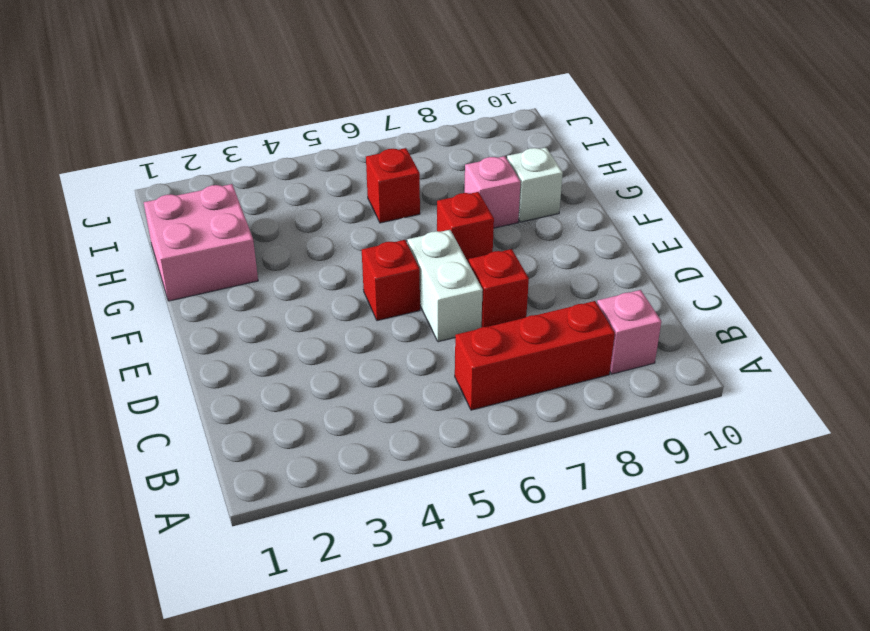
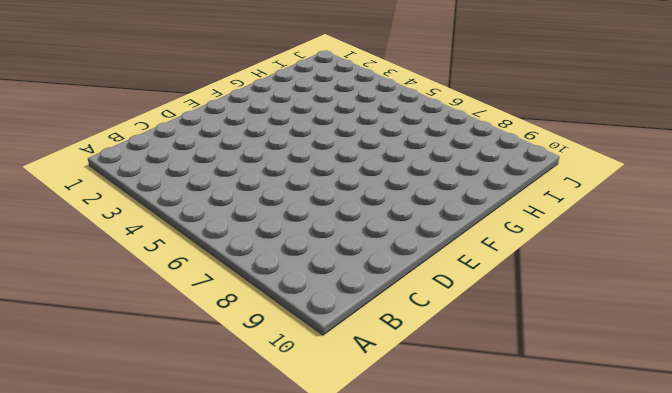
none -> red brick B6:B8 level 1
none -> pink brick B9 level 1

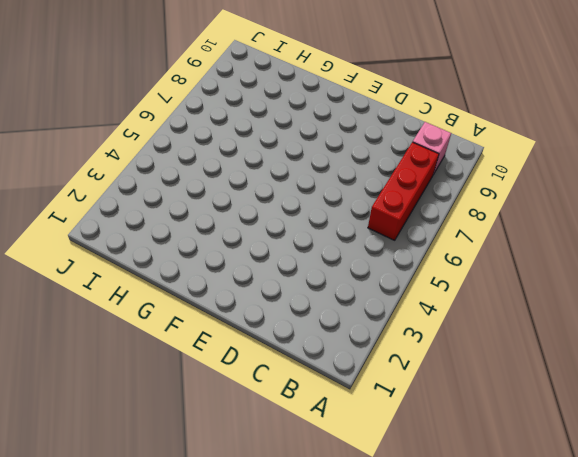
none -> white brick D6:E6 level 1
none -> red brick D7 level 1

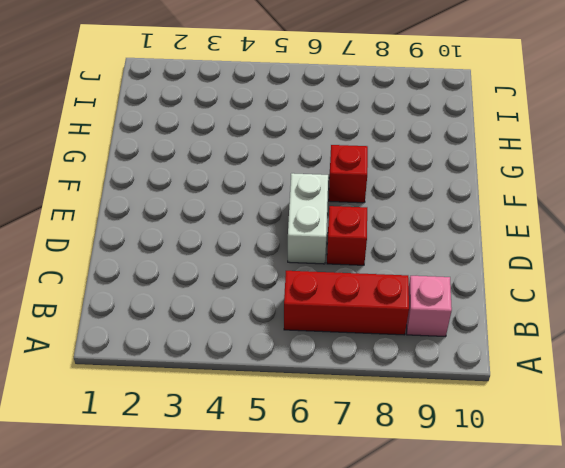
none -> red brick E5 level 1
none -> pink brick G1:H2 level 1

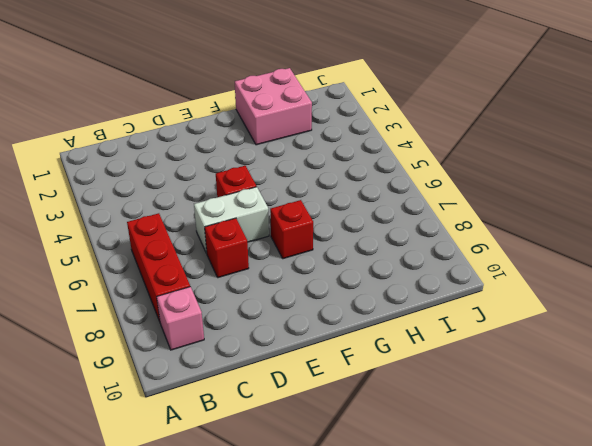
none -> pink brick G8 level 1
none -> white brick G9 level 1

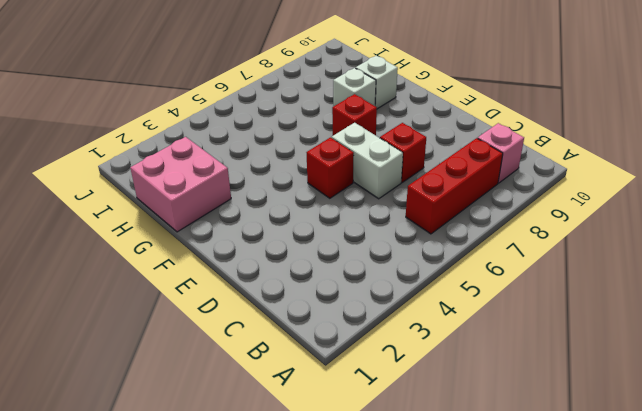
white brick G8 level 1 -> pink brick G8 level 1
none -> red brick H6 level 1

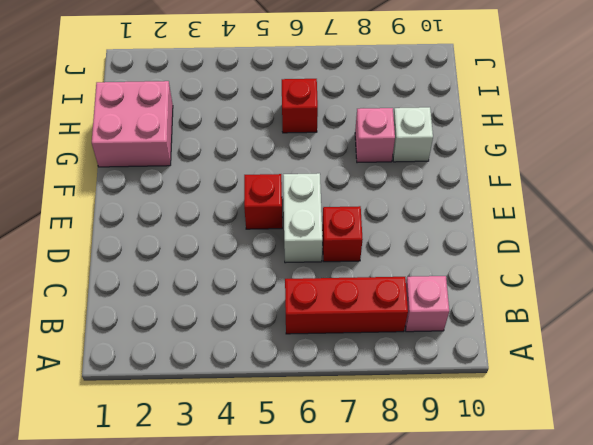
none -> red brick F7 level 1

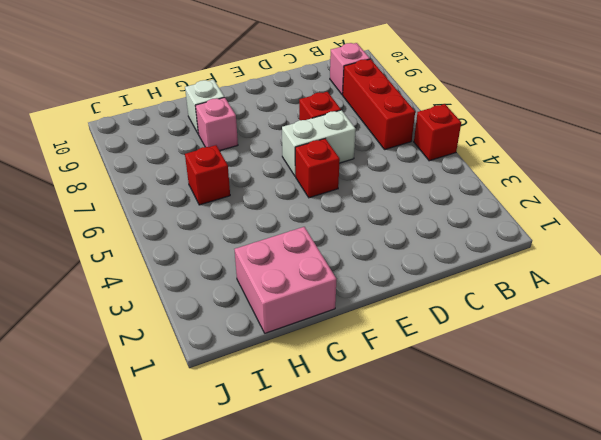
red brick A5 level 1 -> red brick F7 level 1

